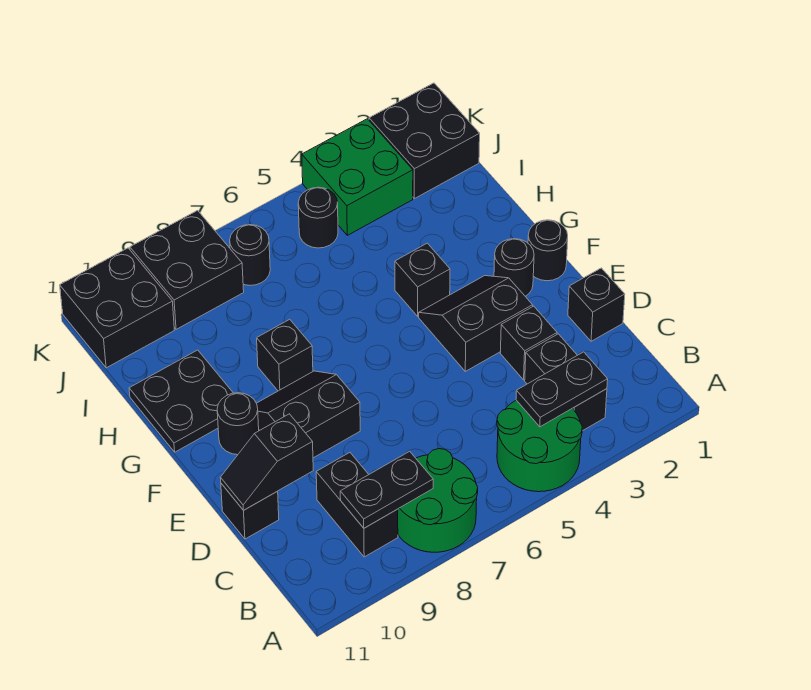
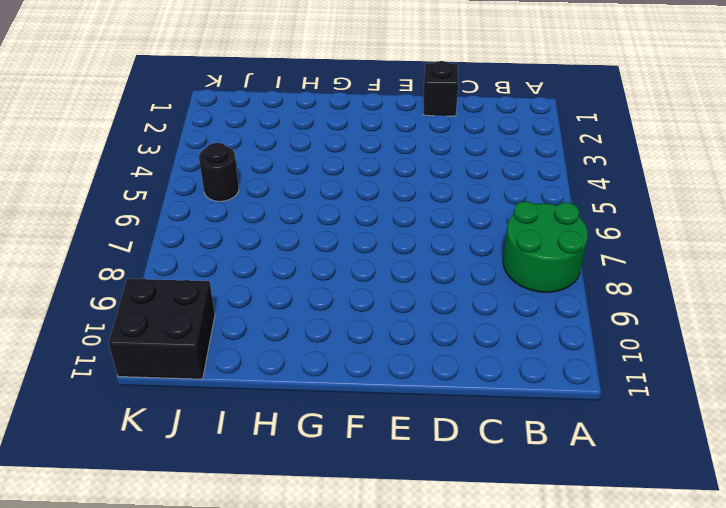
none -> green round brick A4:B5 level 1
none -> black brick B3:C3 level 1
none -> black brick B9:C9 level 1

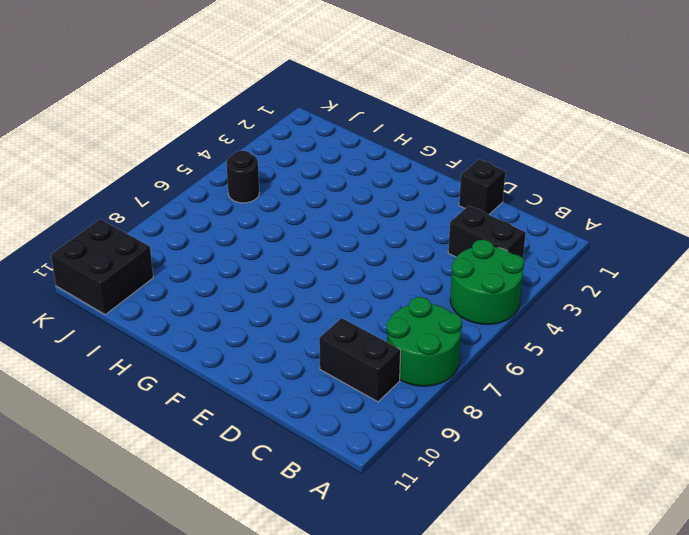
none -> black brick D3 level 1
none -> black brick D11 level 1
none -> black slope E3:F4 level 1 top E

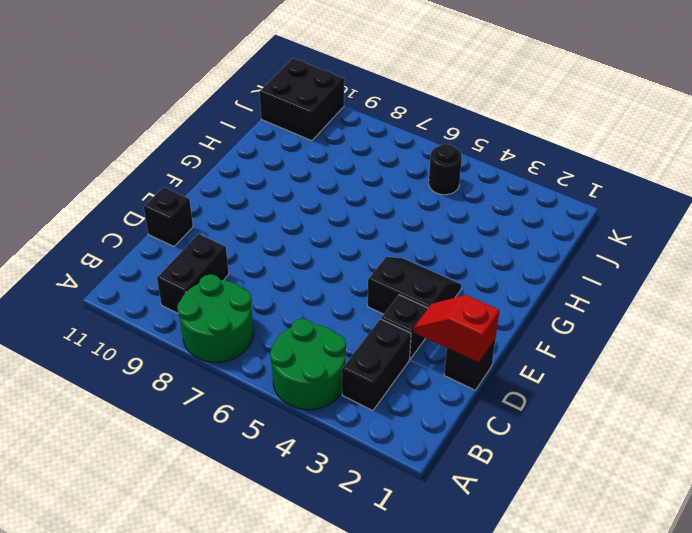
red slope D1:D2 level 2 top 1 -> none
none -> black slope E8:F9 level 1 top E
none -> black round brick F1 level 1
none -> black round brick F2 level 1

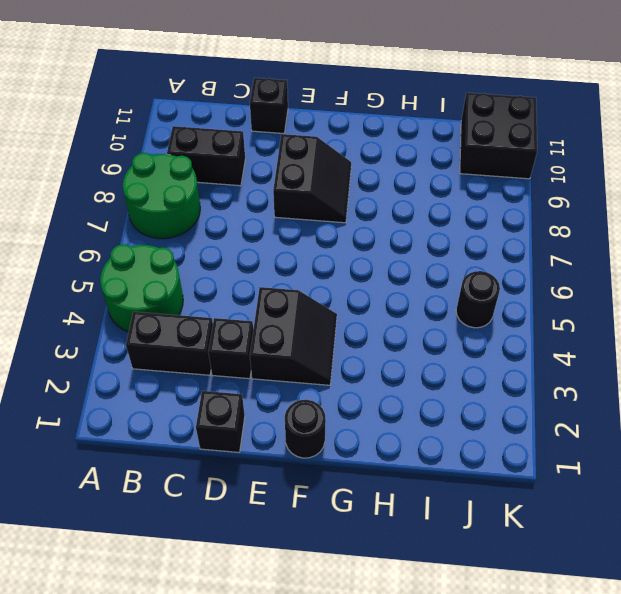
none -> black round brick F2 level 1
none -> black round brick F10 level 1
none -> black brick G4 level 1

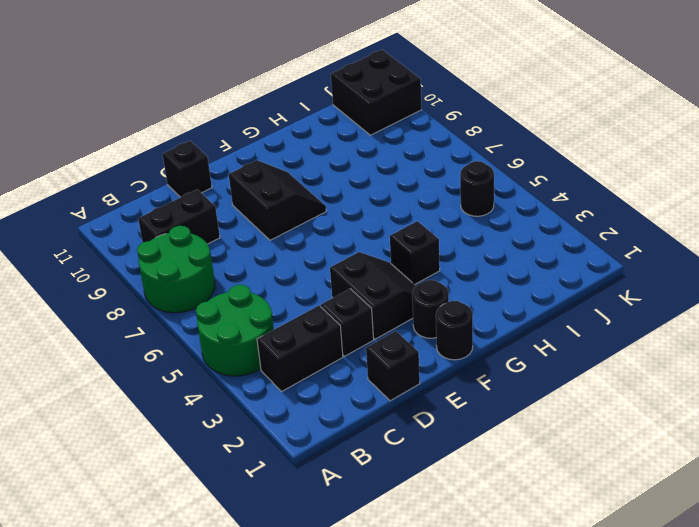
none -> black round brick F10 level 1
none -> black brick G8 level 1
none -> black plate G10:H11 level 1

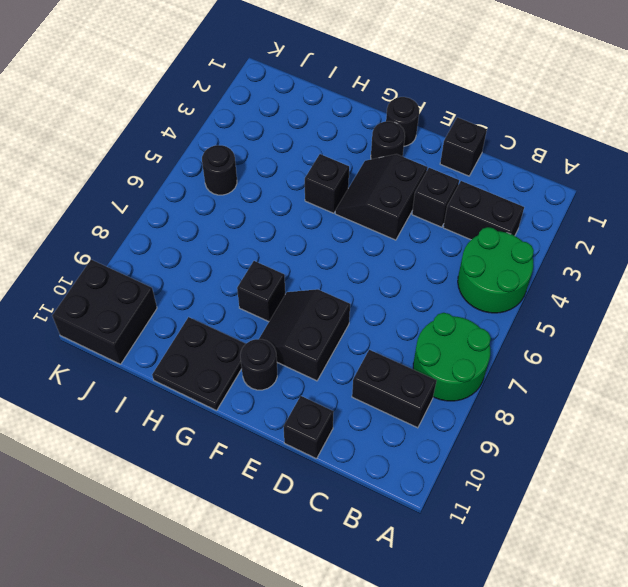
none -> black brick J1:K2 level 1
none -> green brick J3:K4 level 1
none -> black round brick J7 level 1

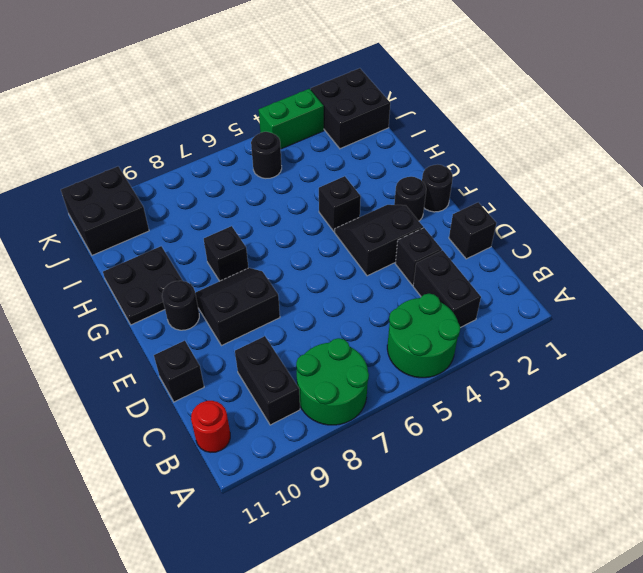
red round brick B11 level 1 -> none
green brick K3:K4 level 1 -> green brick J3:K4 level 1
none -> black round brick J7 level 1
none -> black brick J8:K9 level 1
none -> black plate B3:B4 level 2

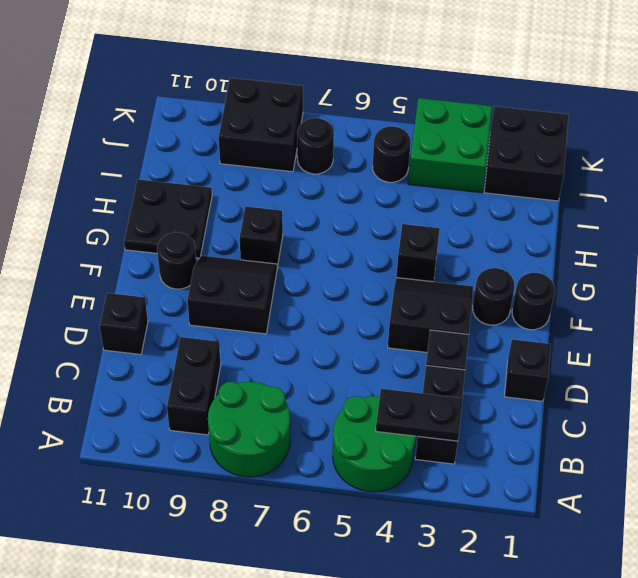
none -> black brick J10:K11 level 1
none -> black plate B8:B9 level 2
none -> black slope D10:D11 level 2 top 10

